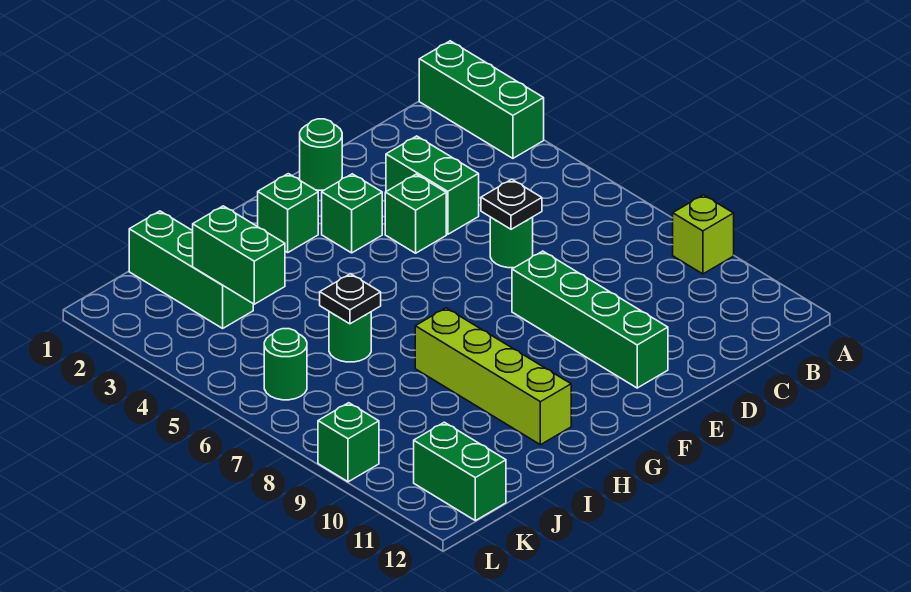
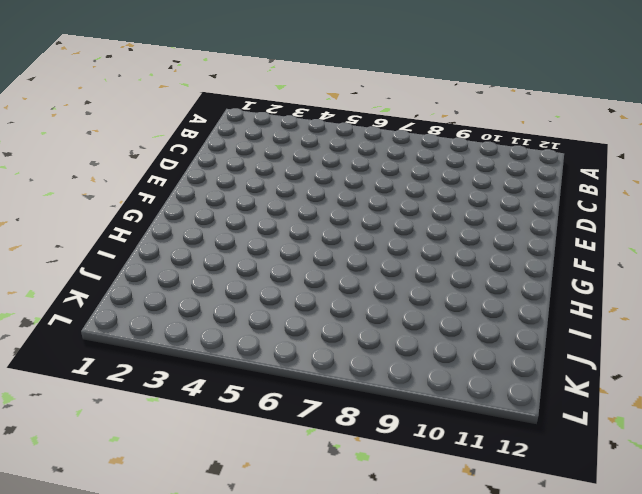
none -> green brick A1:A3 level 1
none -> lime brick A9 level 1
none -> green brick D3:D4 level 1

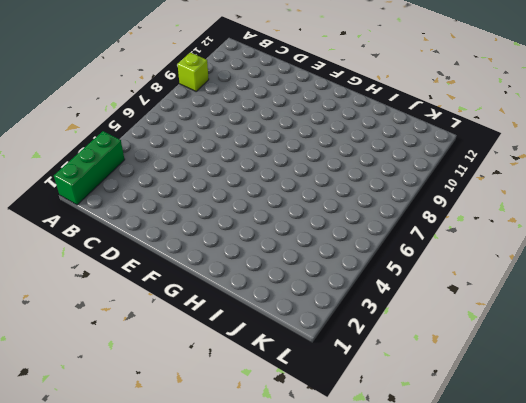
none -> green brick D3:D4 level 1
none -> green round brick D6 level 1
none -> green round brick E1 level 1

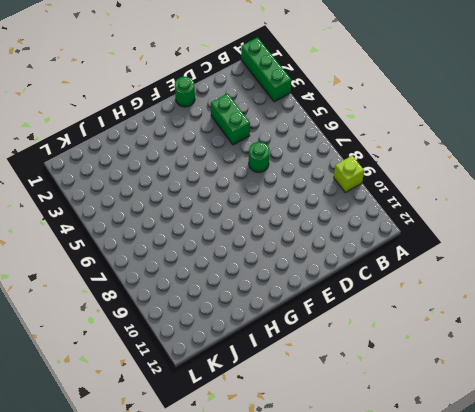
none -> green brick E4 level 1
none -> green brick E8:E11 level 1
none -> green brick F3 level 1

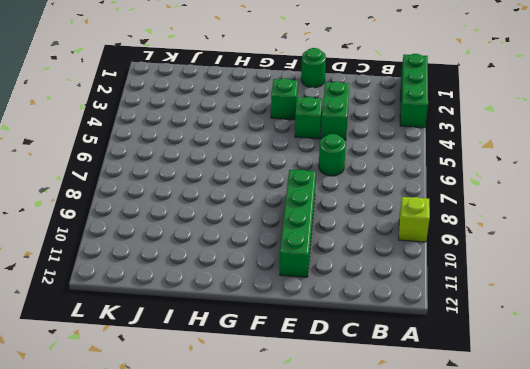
none -> green brick G2 level 1
none -> lime brick H8:H11 level 1
none -> green round brick I6 level 1

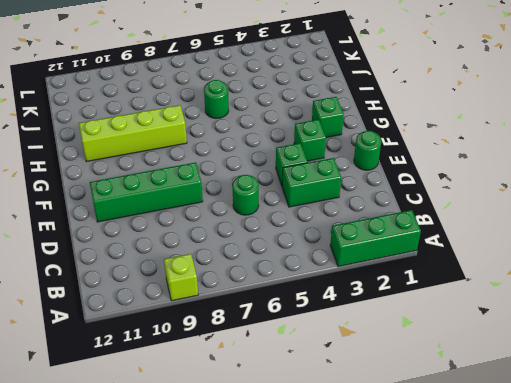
none -> green brick J1:J3 level 1
none -> green round brick K6 level 1
none -> green brick K11:K12 level 1

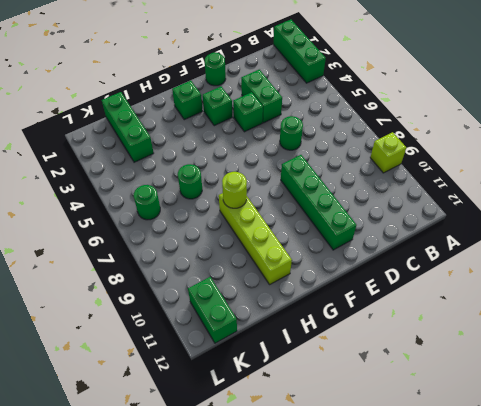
lime round brick H8 level 2 -> none
none -> green brick L9 level 1
none -> black plate D6 level 2
none -> black plate I6 level 2

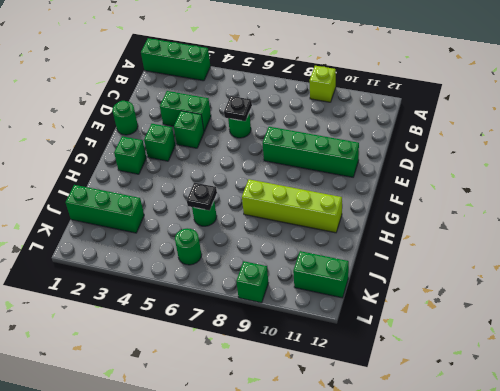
none -> green brick J3:J4 level 2

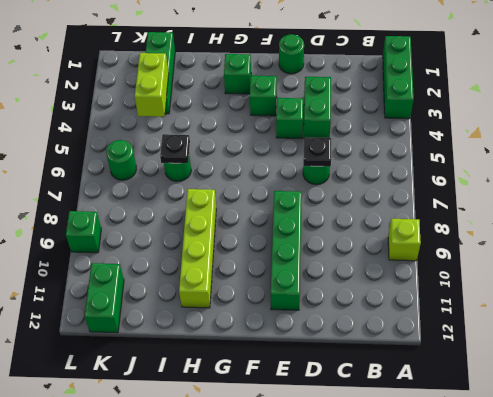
lime brick J3:J4 level 2 -> green brick J3:J4 level 2

